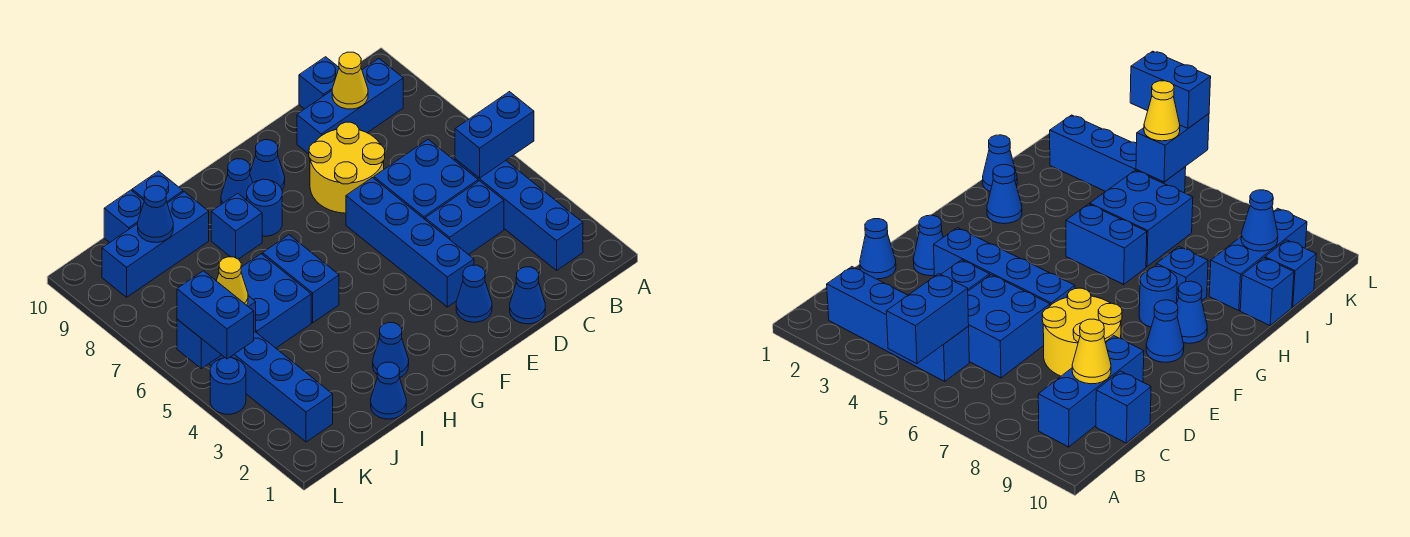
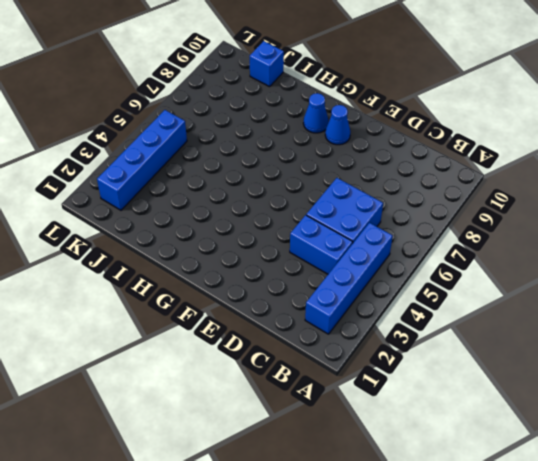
none -> blue brick B9:D9 level 1
none -> blue brick C10 level 1
none -> blue cone D1 level 1

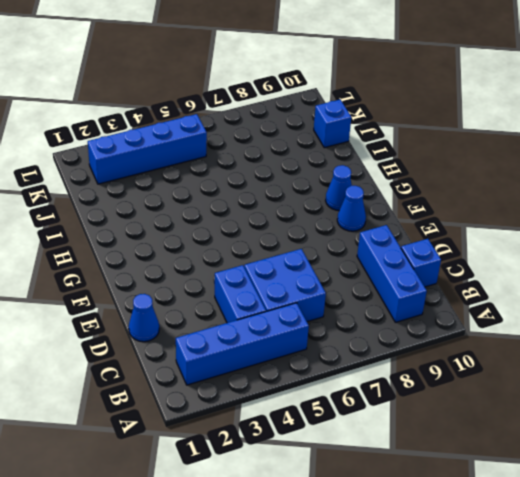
none -> yellow round brick D7:E8 level 1
none -> blue cone E2 level 1
none -> blue brick E3:E6 level 1

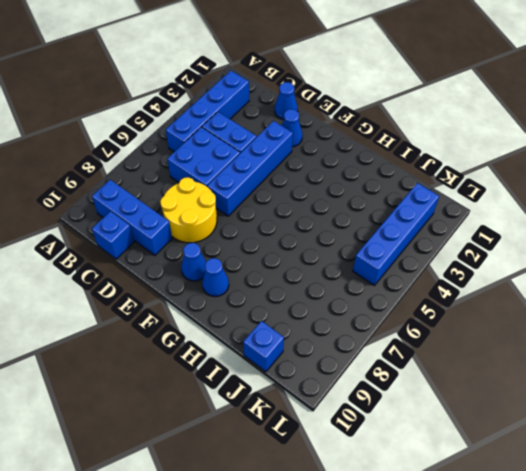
none -> blue round brick G8 level 1
none -> blue cone H2 level 1
none -> blue brick H5:H6 level 1

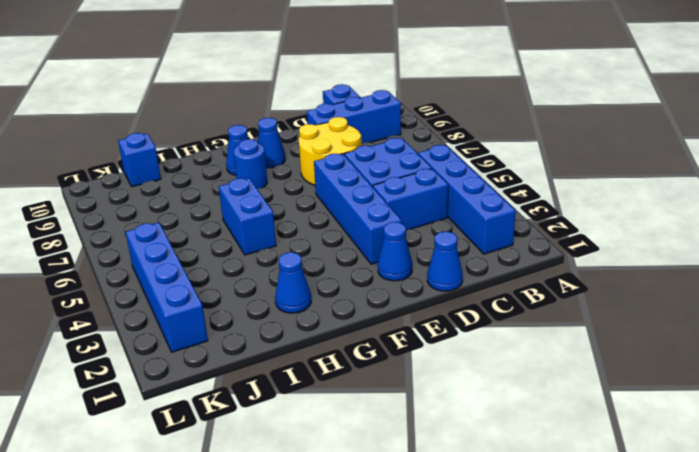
none -> blue brick H8 level 1
none -> blue cone I1 level 1
none -> blue brick I5:J6 level 1

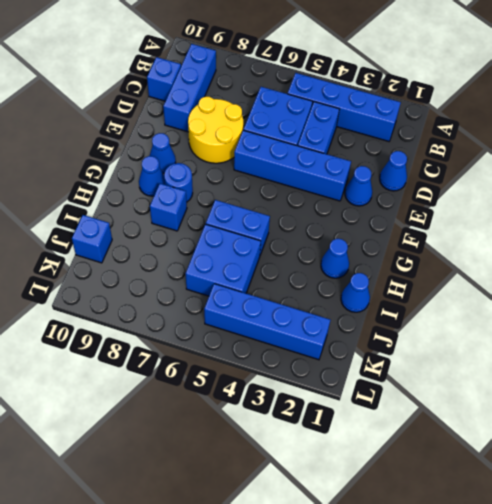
none -> blue brick I9:K9 level 1
none -> blue brick I10 level 1
none -> blue round brick L4 level 1

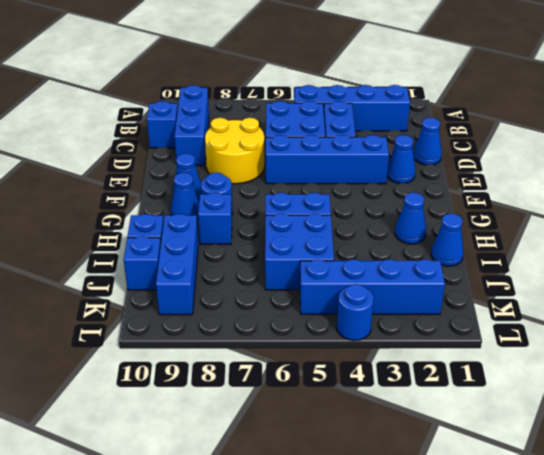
none -> blue brick A5:B5 level 2
none -> yellow cone C9 level 2
none -> blue cone J9 level 2

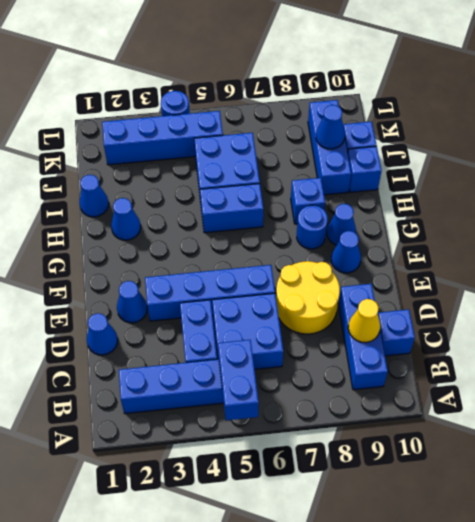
none -> blue brick K5:L5 level 2
none -> yellow cone K5 level 3
none -> blue brick L4:L5 level 3

